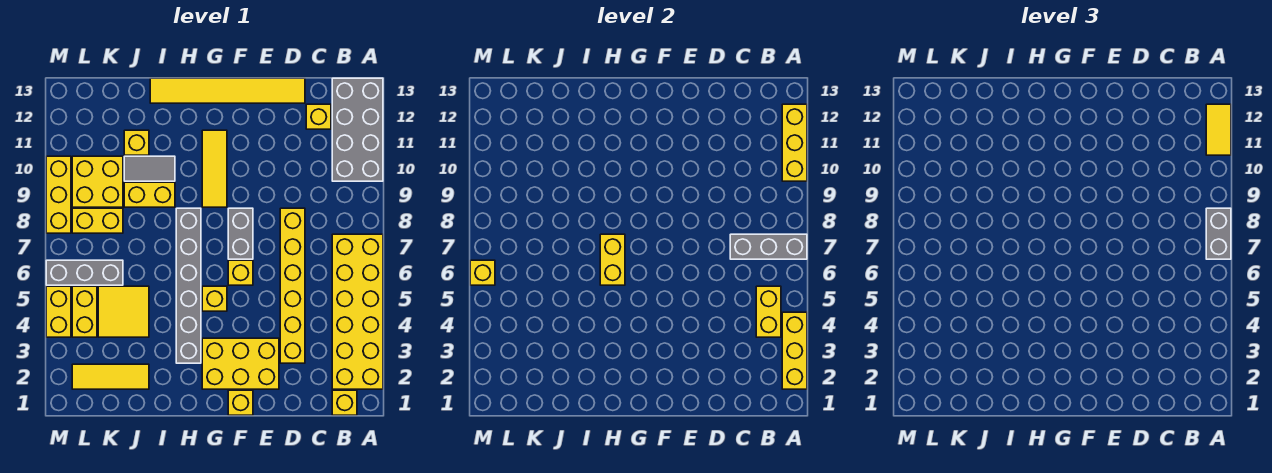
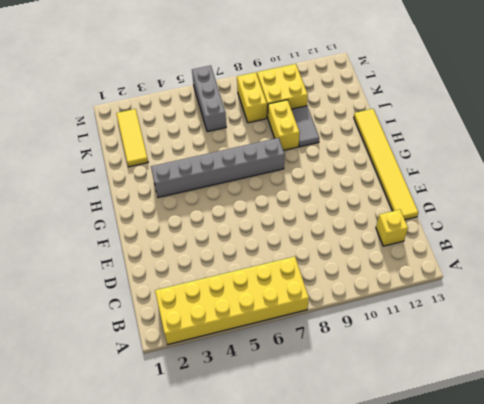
none -> grey brick A10:B13 level 1
none -> yellow brick B1 level 1
none -> yellow brick D3:D8 level 1
none -> yellow brick E2:G3 level 1

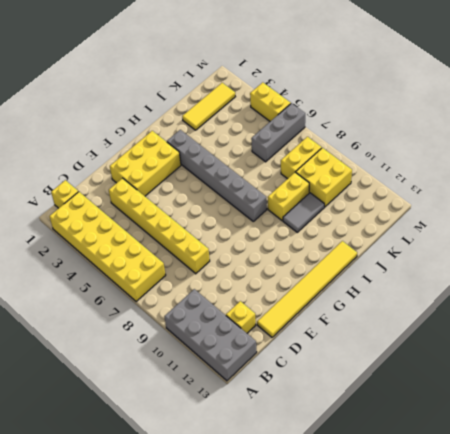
none -> yellow brick F1 level 1
none -> yellow brick F6 level 1
none -> grey brick F7:F8 level 1
none -> yellow brick G5 level 1

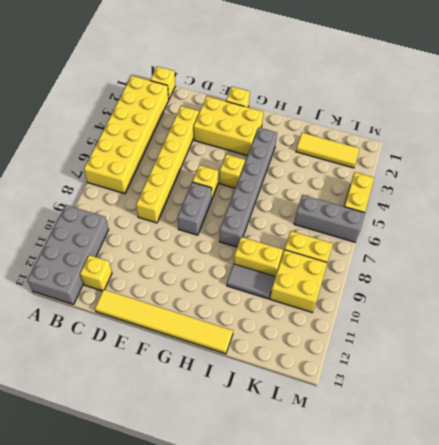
none -> yellow tile G9:G11 level 1
none -> yellow tile J4:K5 level 1
none -> yellow brick J11 level 1
none -> yellow brick L4:L5 level 1

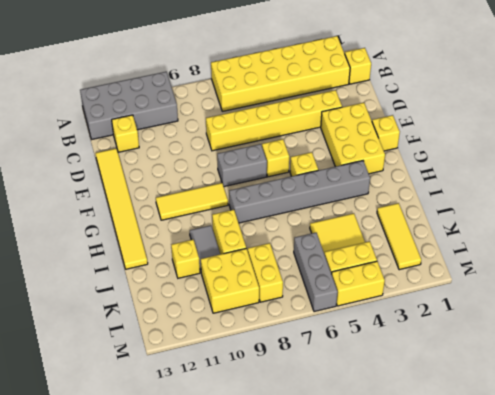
none -> yellow brick M8:M10 level 1
none -> yellow brick A2:A4 level 2
none -> grey brick A7:C7 level 2
none -> yellow brick A10:A12 level 2

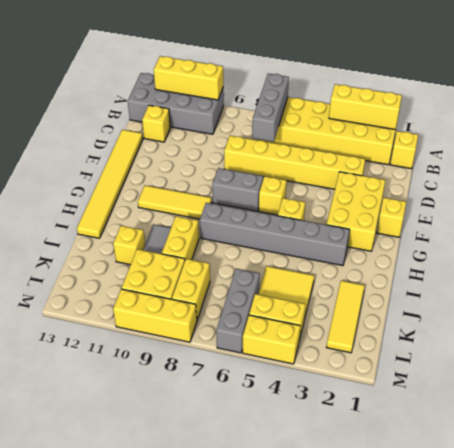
none -> yellow brick B4:B5 level 2
none -> yellow brick H6:H7 level 2
none -> yellow brick M6 level 2
none -> grey brick A7:A8 level 3

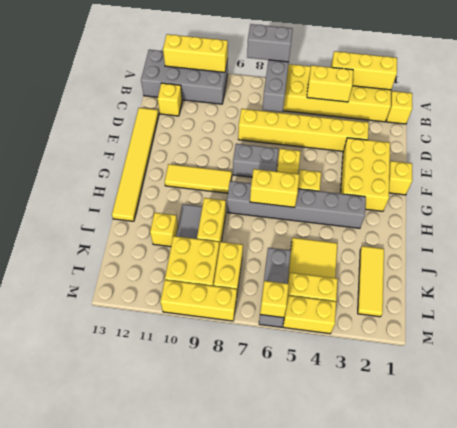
none -> yellow tile A11:A12 level 3

